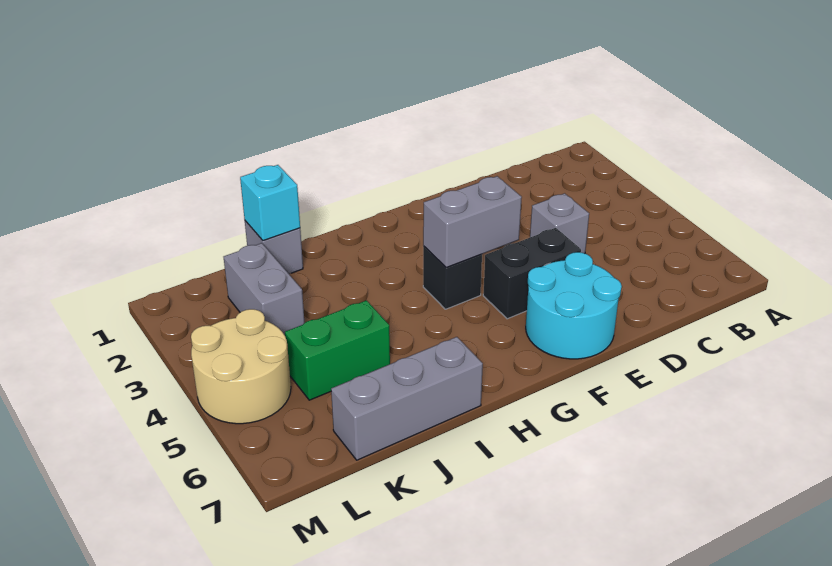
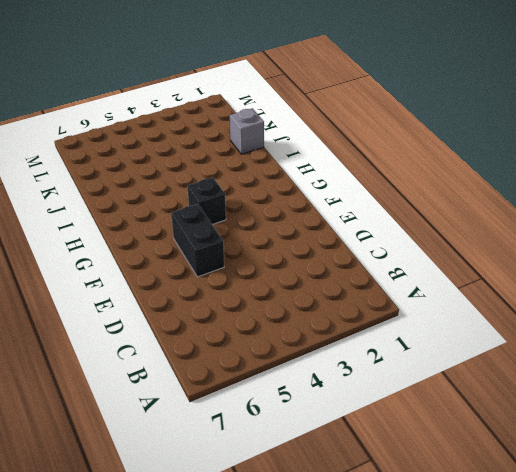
none -> grey brick D4 level 1
none -> cyan round brick E6:F7 level 1

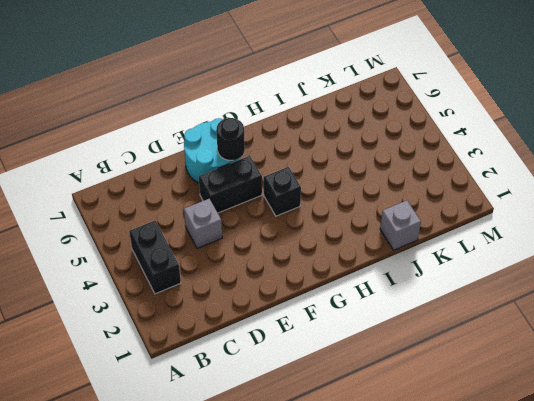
black brick B3:B4 level 1 -> none
black round brick F6 level 2 -> none
none -> grey brick I7:K7 level 1
none -> green brick J5:K5 level 1

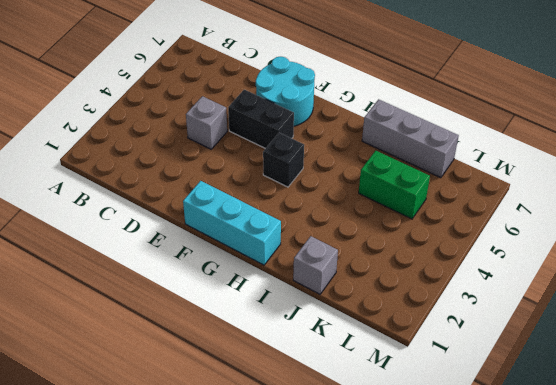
cyan brick F1:H1 level 1 -> none
none -> grey brick K2:K3 level 1
none -> tan round brick L4:M5 level 1

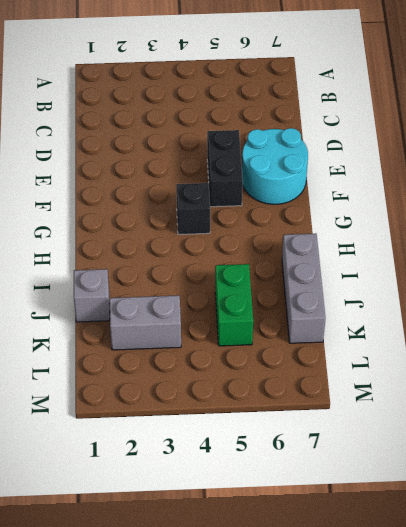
none -> grey brick D4 level 1
none -> tan round brick L4:M5 level 1

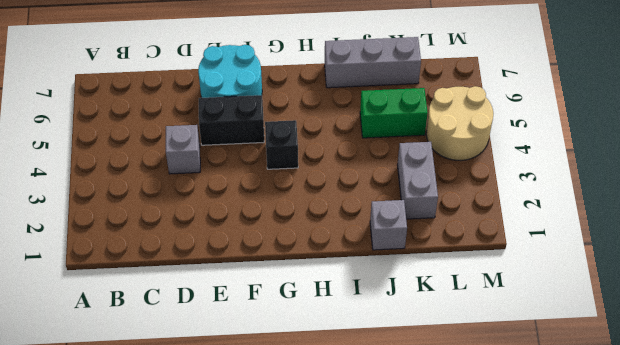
none -> grey brick F4:G4 level 2
none -> cyan brick J1 level 2

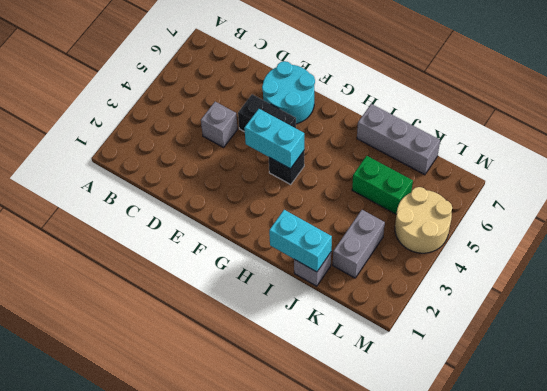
cyan brick F4:G4 level 2 -> grey brick F4:G4 level 2
cyan brick I1:J1 level 2 -> cyan brick J1 level 2

